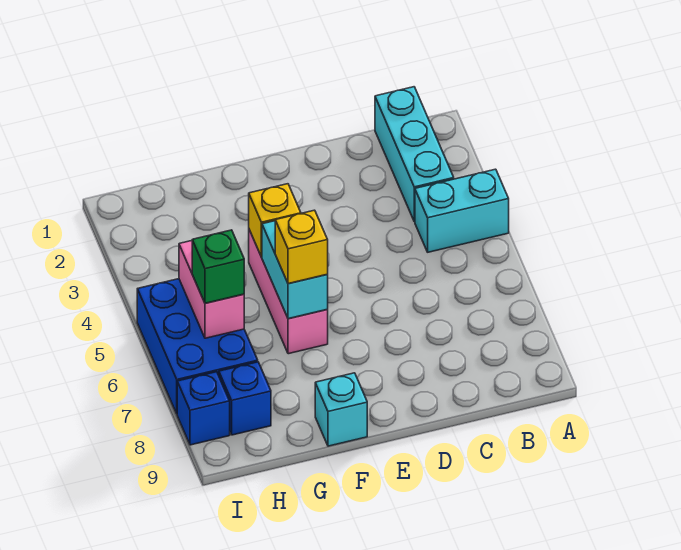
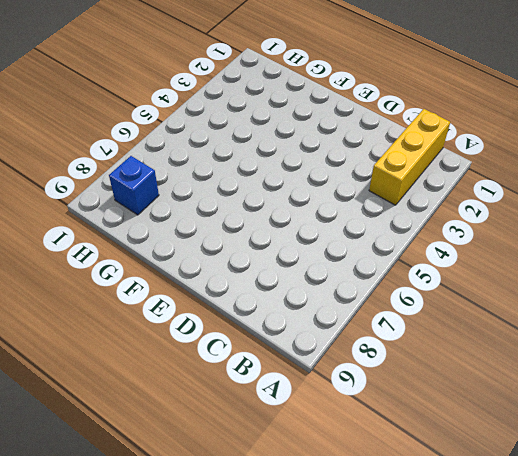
yellow brick B1:B3 level 1 -> cyan brick B1:B3 level 1
none -> cyan brick A4:B4 level 1
none -> pink brick F4:F6 level 1
none -> cyan brick F9 level 1

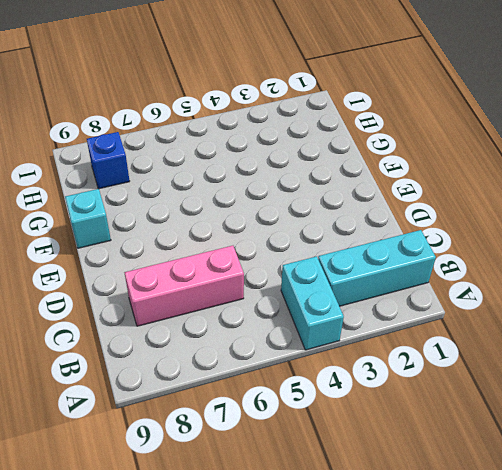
pink brick C6:C8 level 1 -> pink brick F4:F6 level 1
none -> blue brick H5:I7 level 1
none -> blue brick I8 level 1
none -> yellow brick F4 level 2

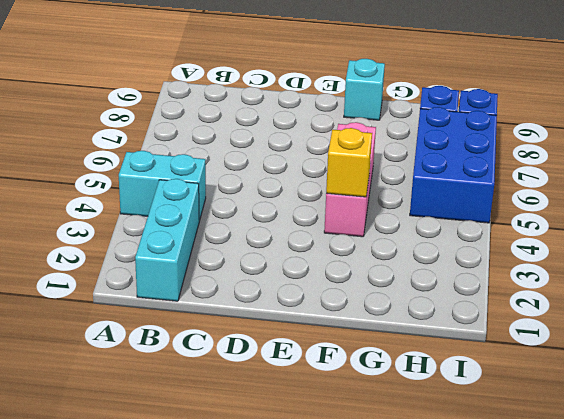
none -> cyan brick F5:F6 level 2
none -> pink brick H5:H6 level 2
none -> yellow brick F6 level 3

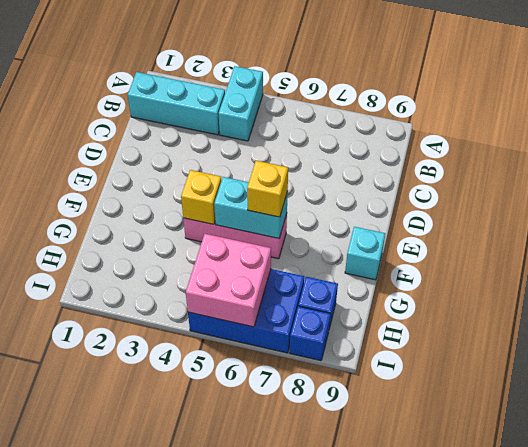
pink brick H5:I6 level 2 -> pink brick H5:H6 level 2
none -> green brick H6 level 3

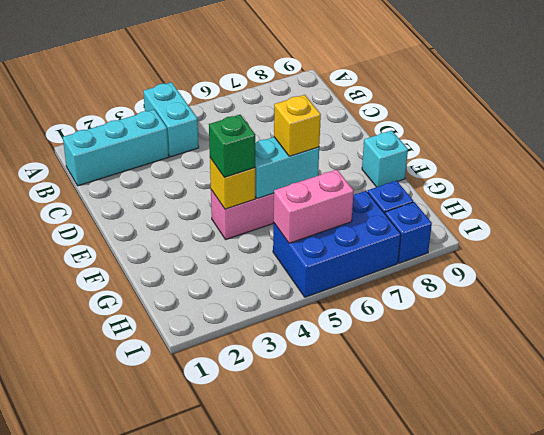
green brick F4 level 3 -> green brick H6 level 3

